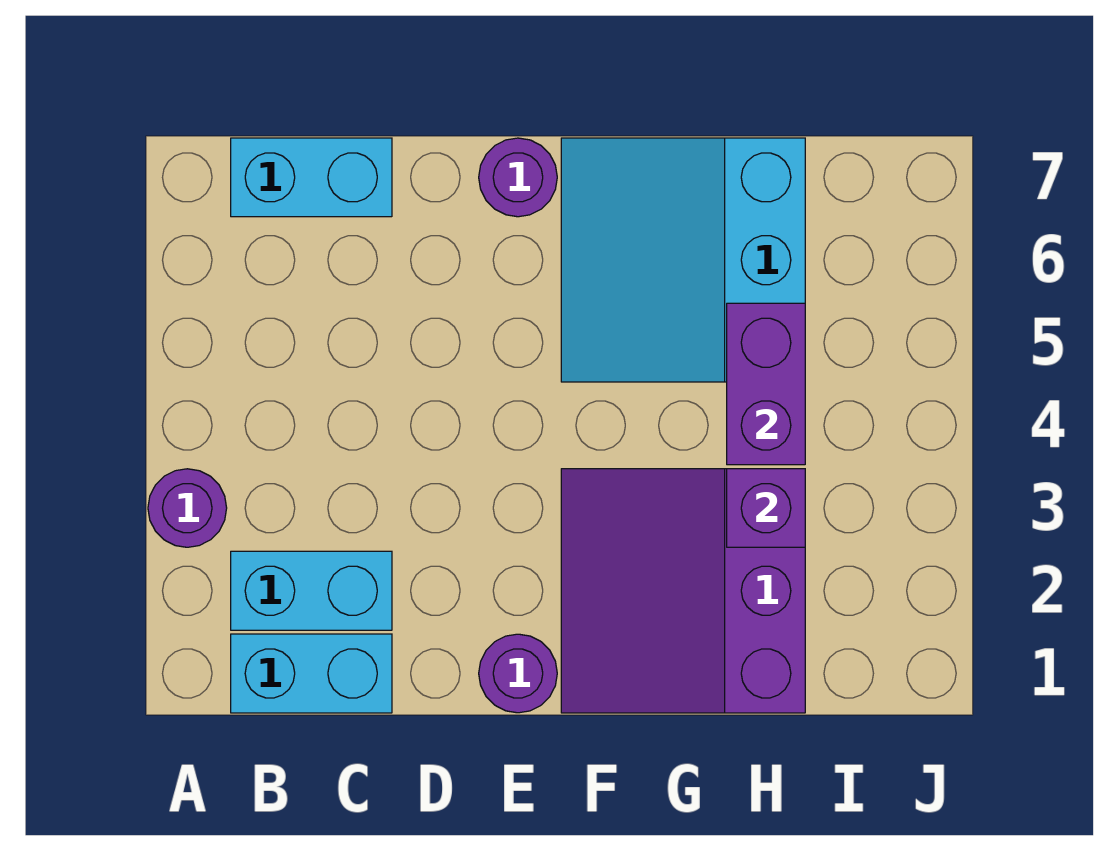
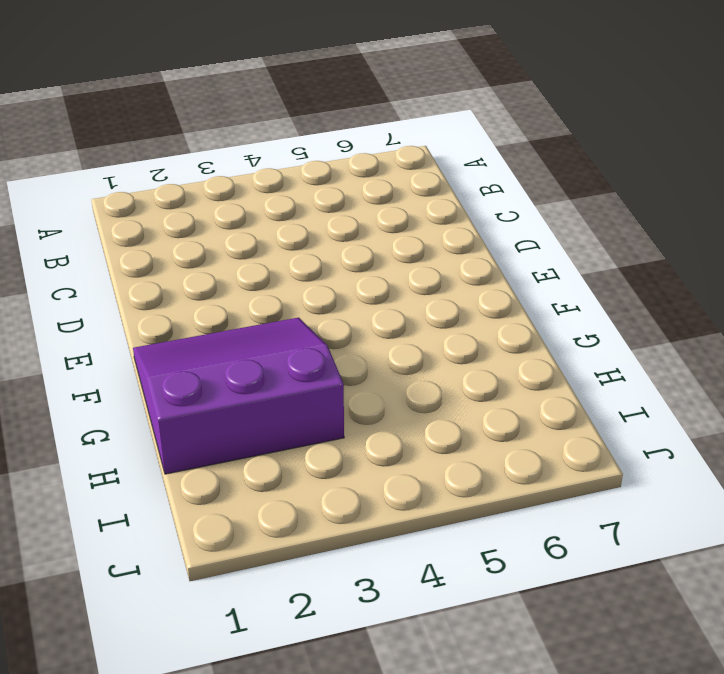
none -> purple round brick A3 level 1
none -> cyan brick B1:C1 level 1

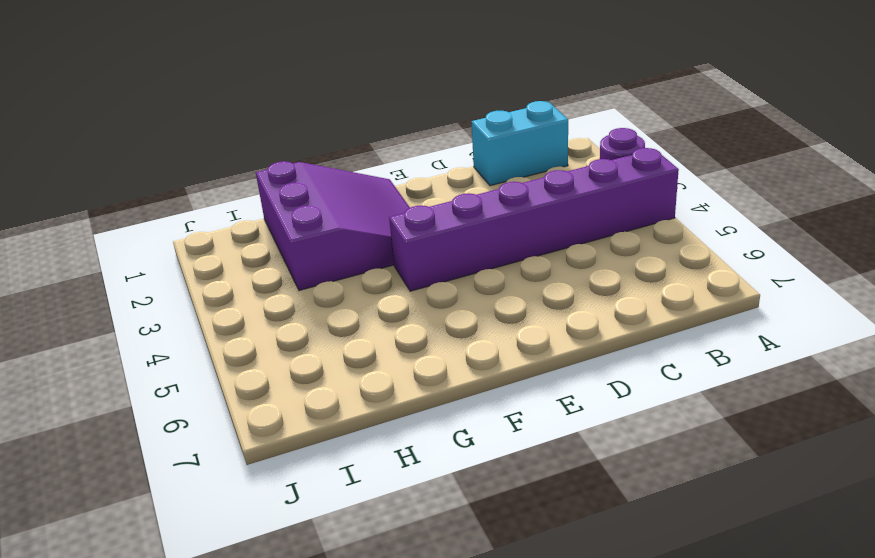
purple brick A4:F4 level 1 -> none
none -> cyan brick B2:C2 level 1
none -> cyan brick B7:C7 level 1

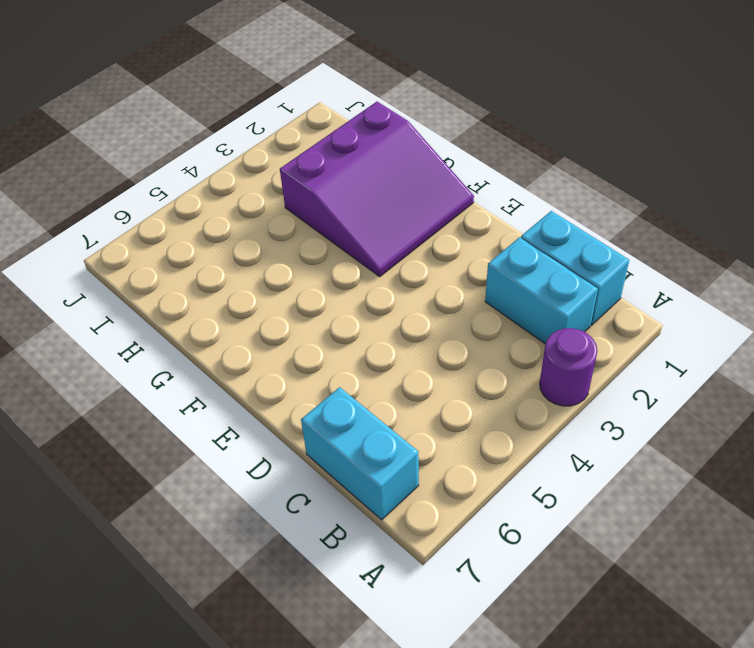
none -> purple round brick E1 level 1
none -> purple round brick E7 level 1

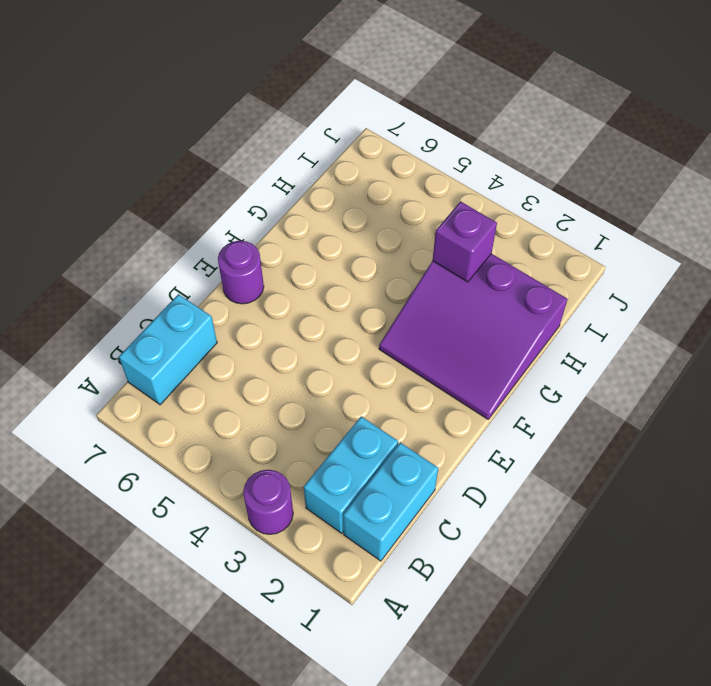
none -> purple round brick E1 level 1
none -> cyan slope F5:H7 level 1 top H

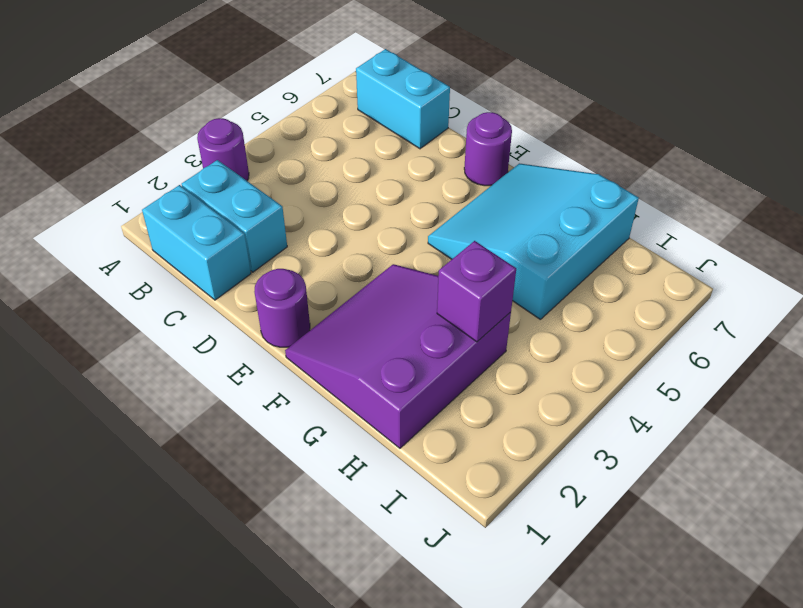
none -> purple brick H4:H5 level 2

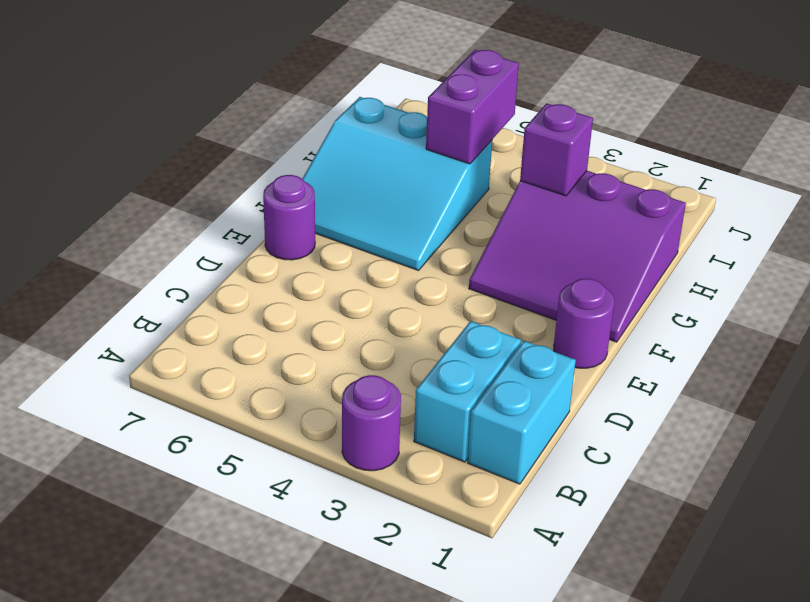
purple brick H5:I5 level 2 -> purple brick H4:H5 level 2
none -> cyan brick B7:C7 level 1

